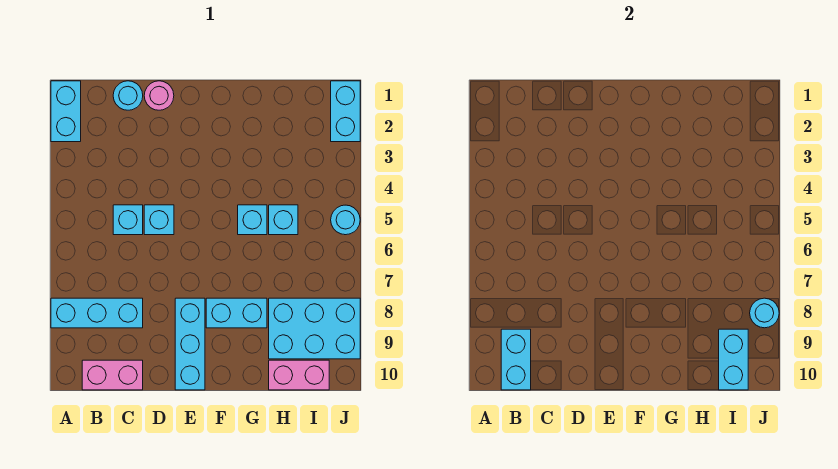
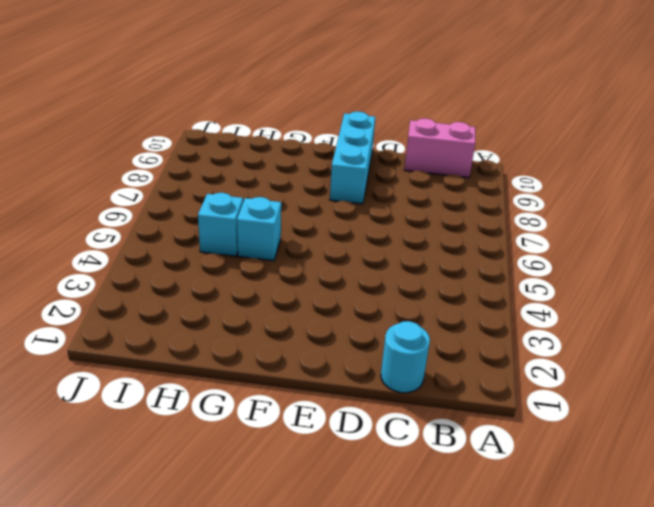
none -> cyan brick A1:A2 level 1
none -> cyan brick A8:C8 level 1
none -> cyan brick C5 level 1

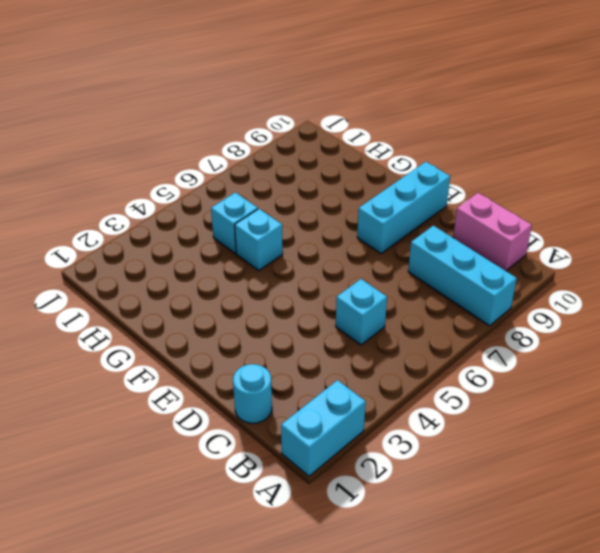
none -> pink round brick D1 level 1
none -> cyan brick D5 level 1
none -> cyan brick F8:G8 level 1

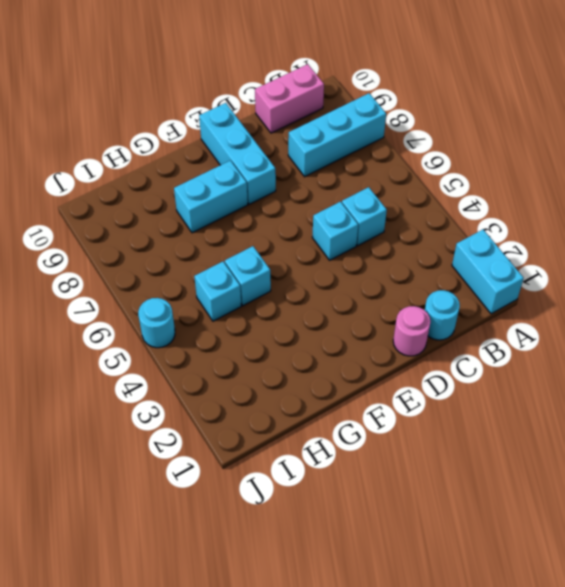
none -> cyan brick H8:J9 level 1
none -> pink brick H10:I10 level 1
none -> cyan brick J1:J2 level 1

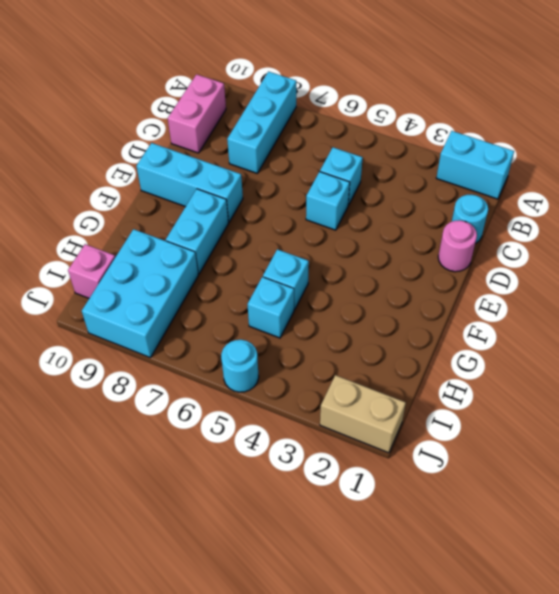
pink brick I10 level 1 -> pink brick H10:I10 level 1
tan brick J1:J2 level 1 -> cyan brick J1:J2 level 1
none -> cyan brick B9:B10 level 2
none -> cyan brick I9:I10 level 2
none -> cyan round brick J8 level 2

